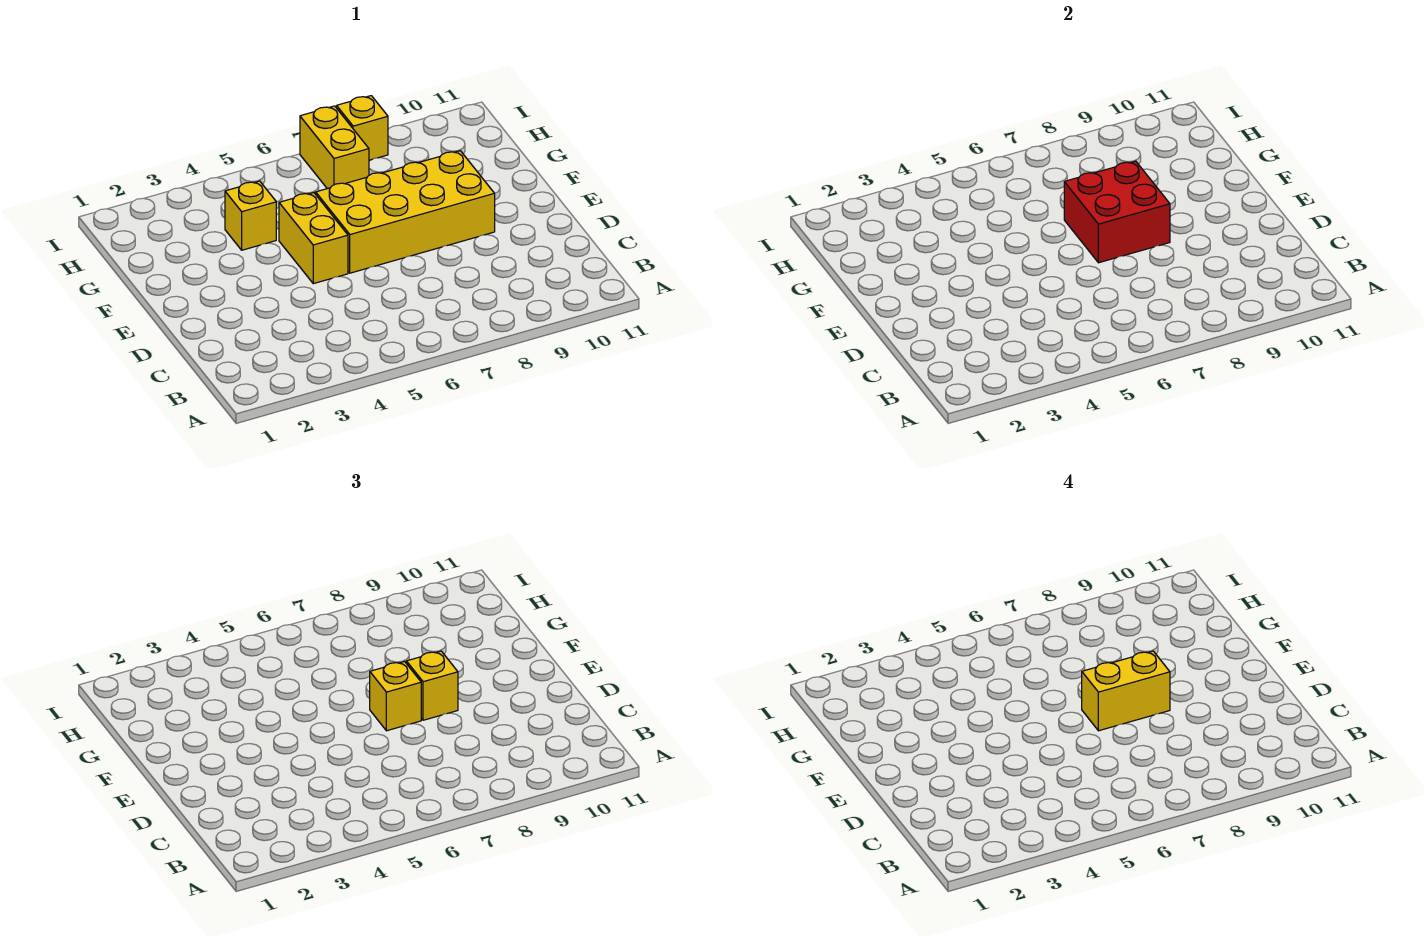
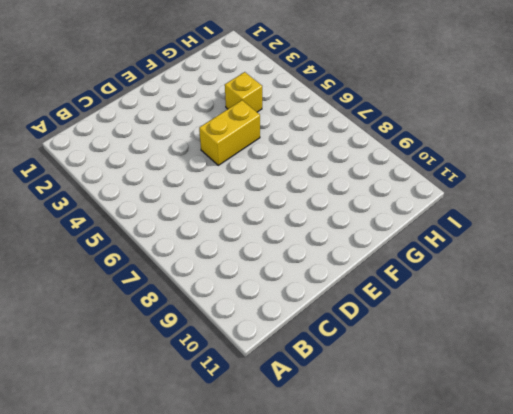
none -> yellow brick E6:F9 level 1
none -> yellow brick H7:I7 level 1

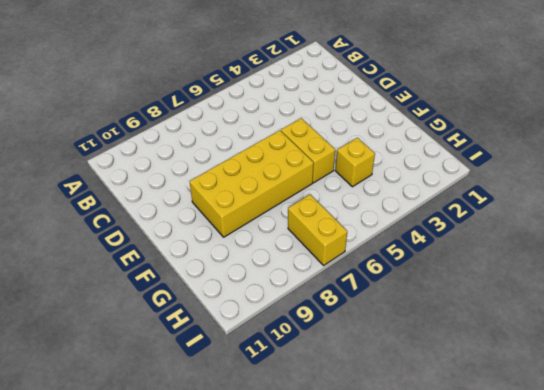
none -> yellow brick I8 level 1
none -> red brick E7:F8 level 2

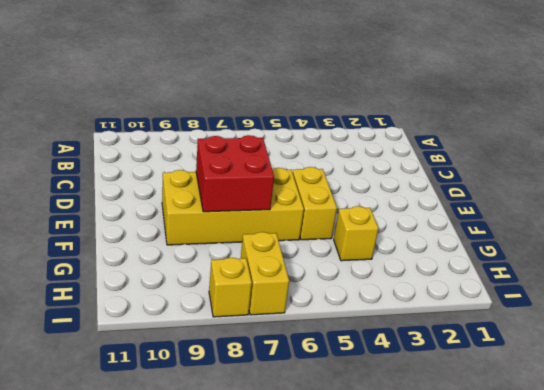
none -> yellow brick E7 level 3
none -> yellow brick E8 level 3

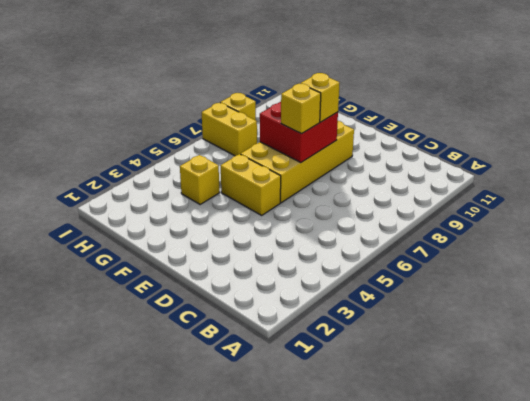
none -> yellow brick E7:E8 level 4

